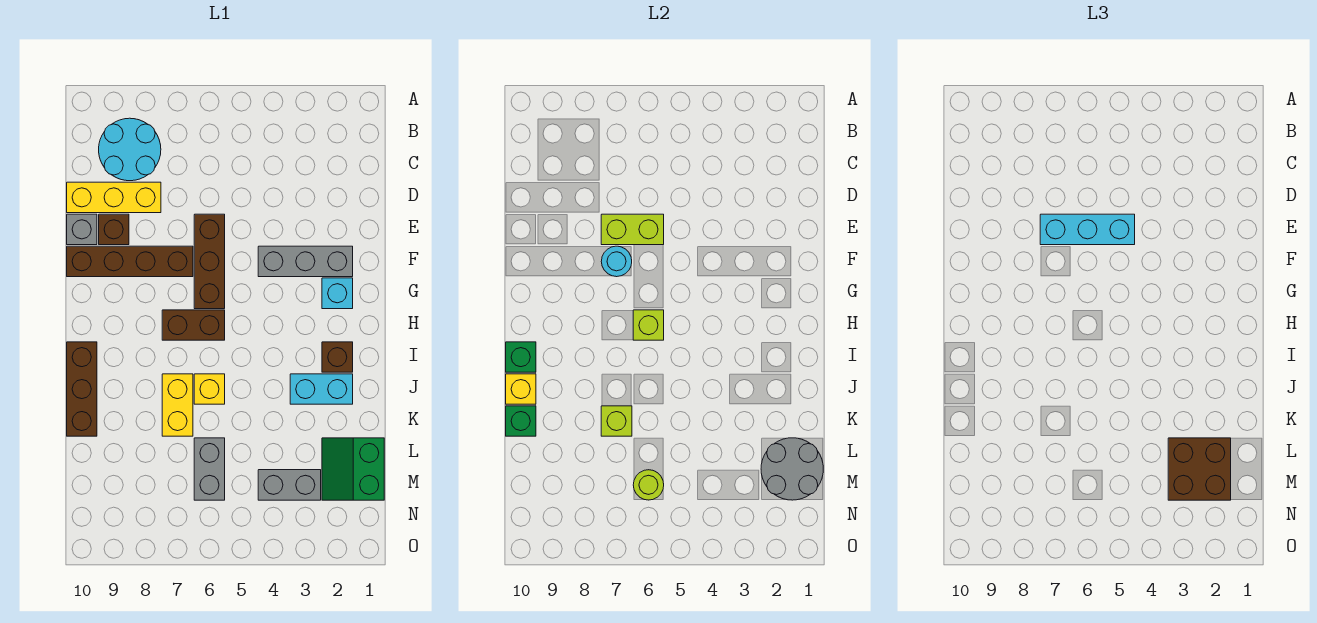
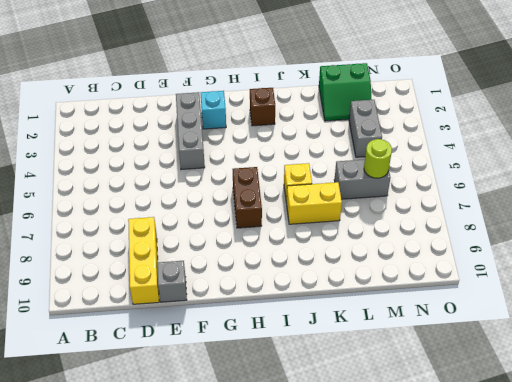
none -> cyan round brick B8:C9 level 1
none -> brown brick E6:G6 level 1
none -> brown brick E9 level 1

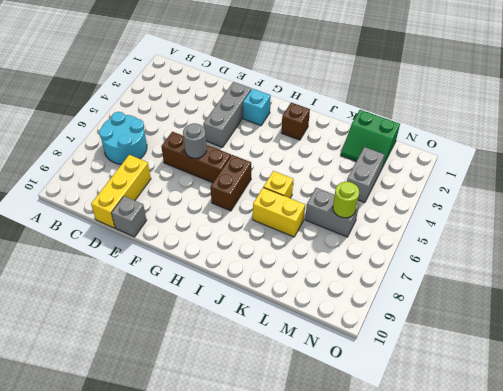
cyan round brick B6:C7 level 1 -> cyan round brick B8:C9 level 1
grey round brick F6 level 2 -> none
none -> brown brick E9 level 1
none -> brown brick F7:F10 level 1
none -> brown brick I10:K10 level 1

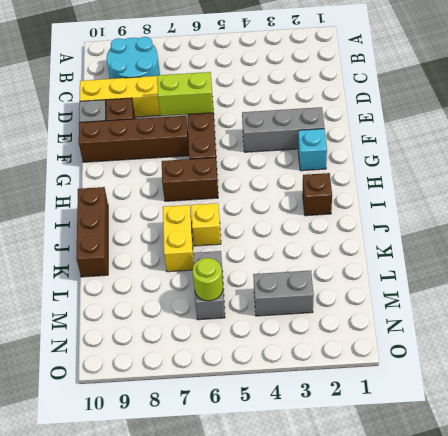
none -> cyan brick J2:J3 level 1
none -> green slope L1:M2 level 1 top 1
none -> cyan round brick F7 level 2

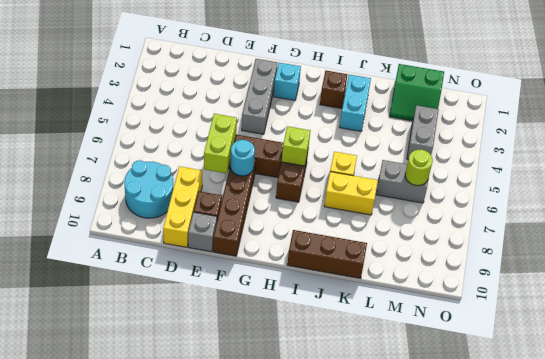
none -> green brick I10 level 2
none -> yellow brick J10 level 2
none -> lime brick K7 level 2

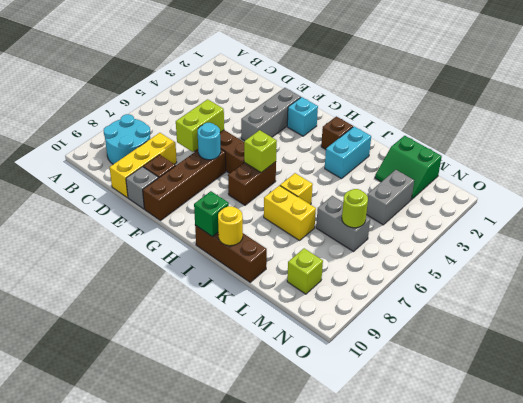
yellow round brick J10 level 2 -> yellow brick J10 level 2
lime brick M9 level 1 -> lime brick K7 level 2
none -> green brick K10 level 2
none -> grey round brick L1:M2 level 2
none -> cyan brick E5:E7 level 3

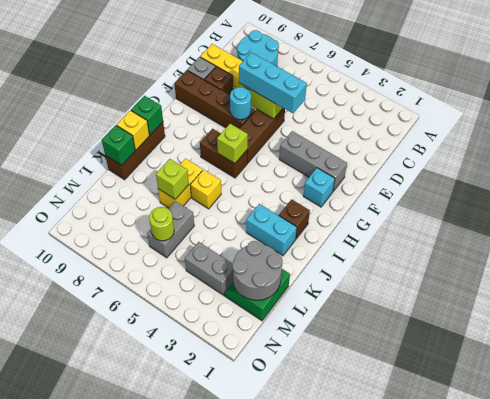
none -> brown brick L2:M3 level 3

